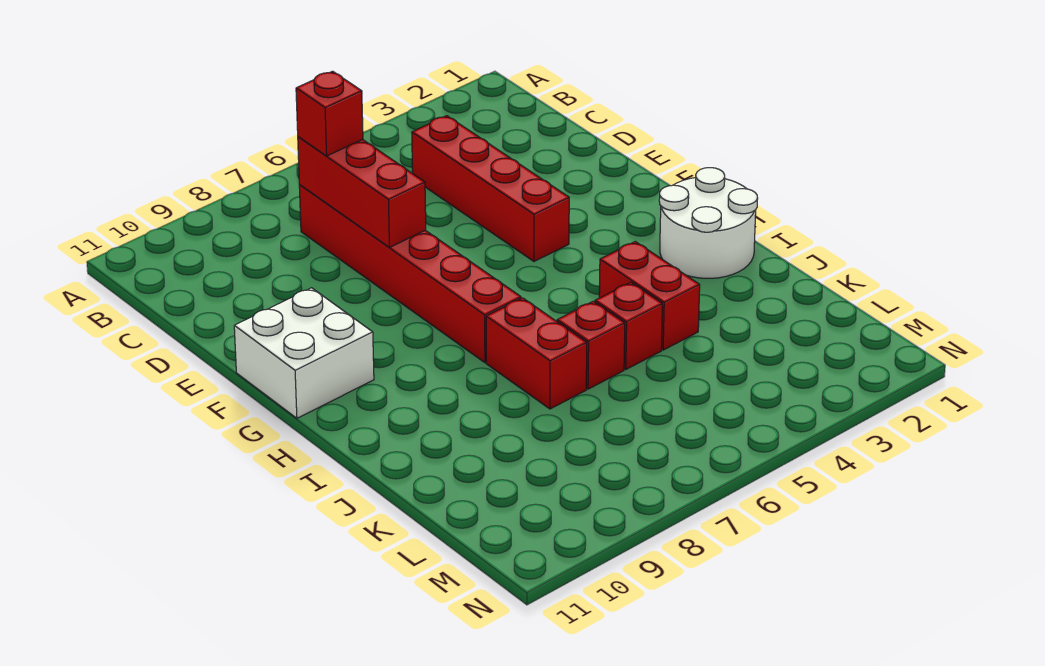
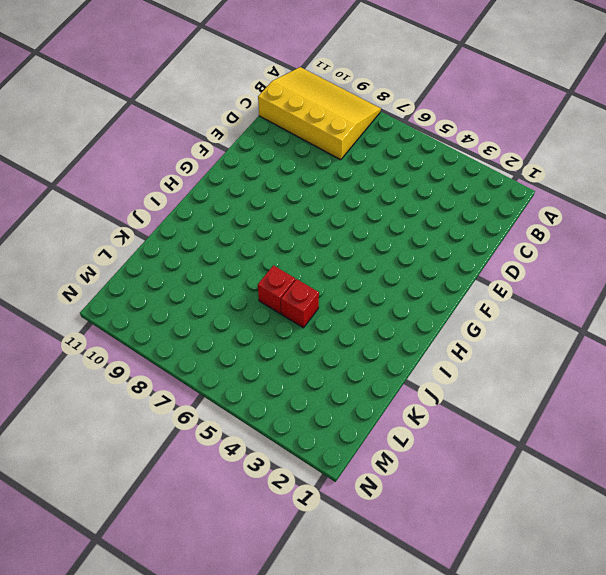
yellow slope A8:C11 level 1 top C -> none
none -> red brick C4:F4 level 1
none -> red brick C7:H7 level 1

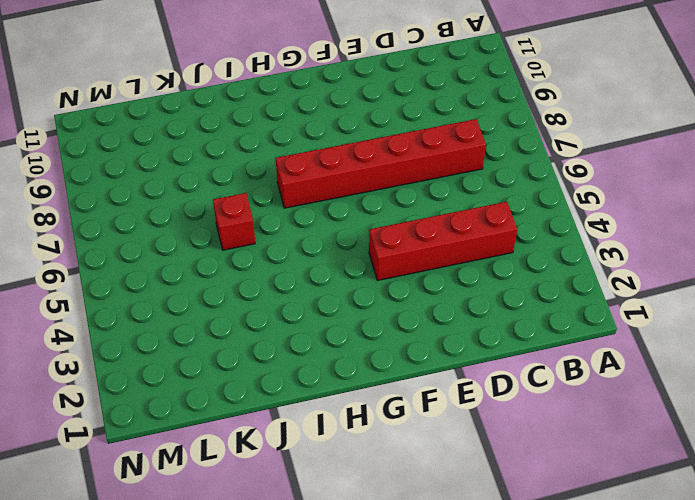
none -> white brick F10:G11 level 1
none -> white round brick H1:I2 level 1

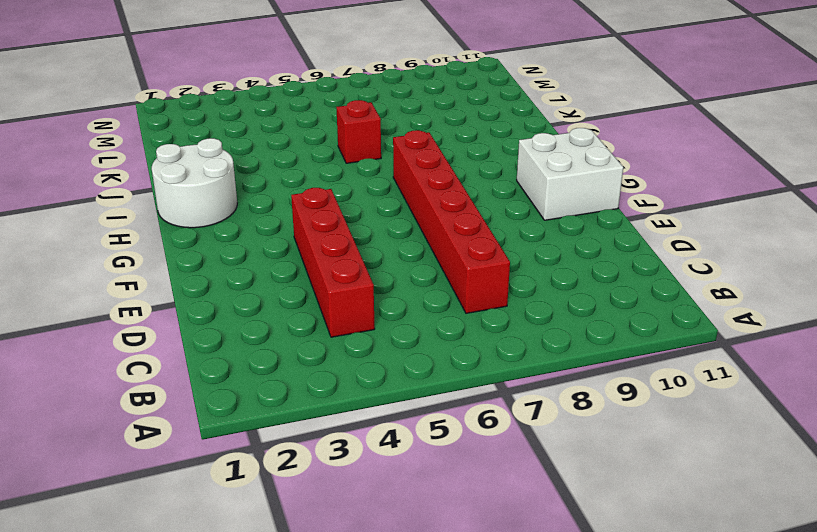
none -> red brick I4:J4 level 1
none -> red brick I7:J7 level 1

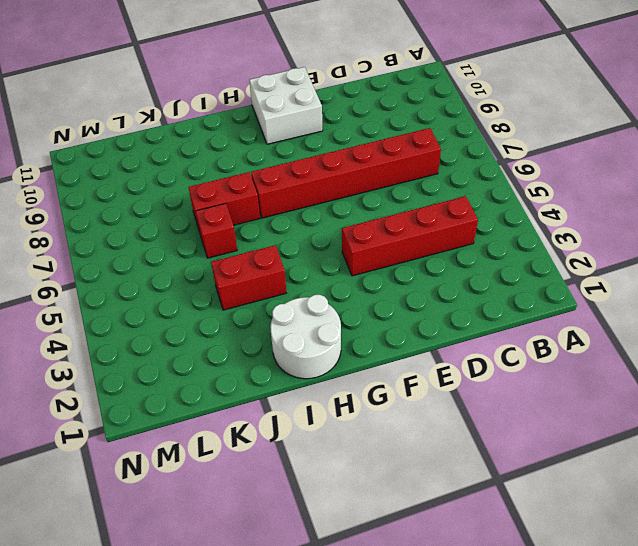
none -> red brick J5 level 1
none -> red brick C7:E7 level 2

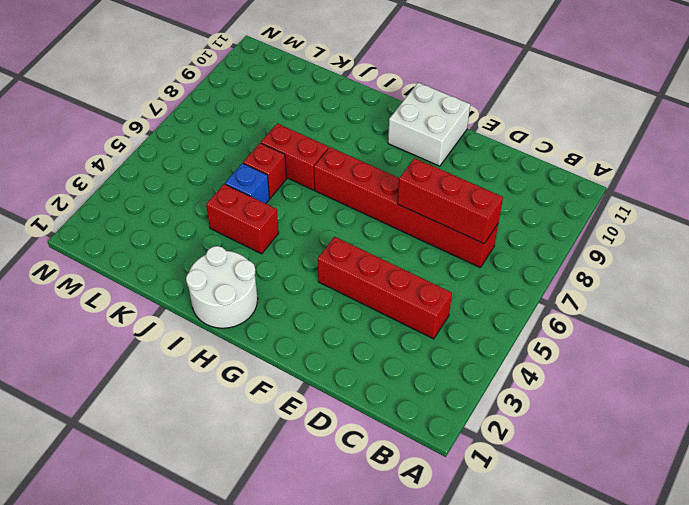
blue brick J5 level 1 -> red brick J5 level 1
none -> red brick C7 level 3

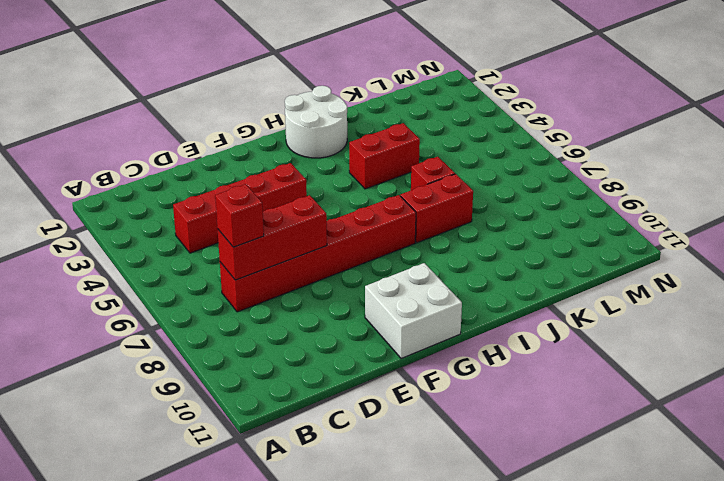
none -> red brick J5 level 1

